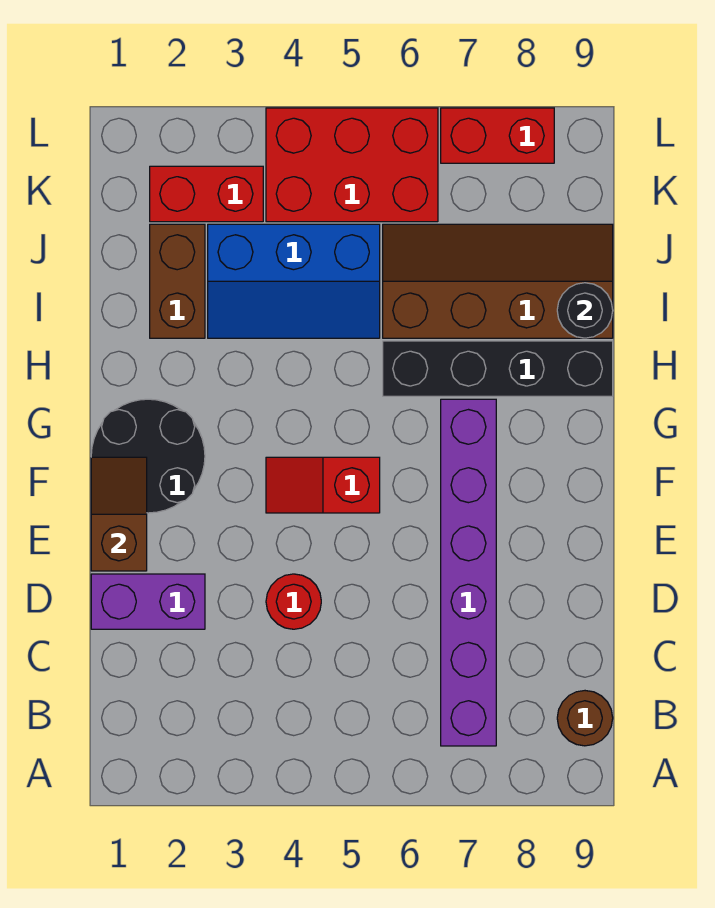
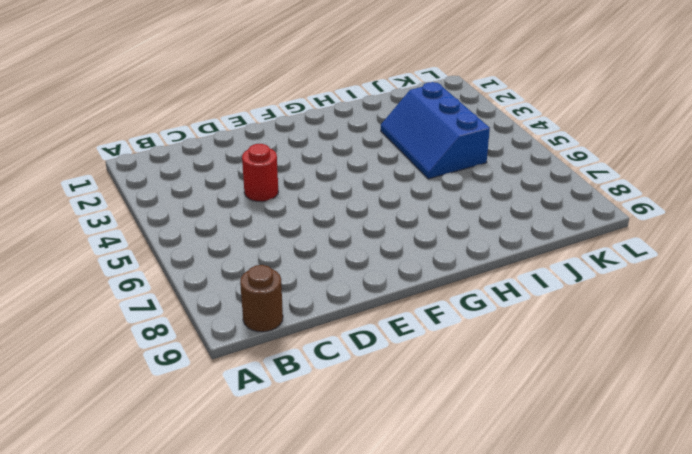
none -> purple brick B7:G7 level 1
none -> purple brick D1:D2 level 1
none -> black round brick F1:G2 level 1

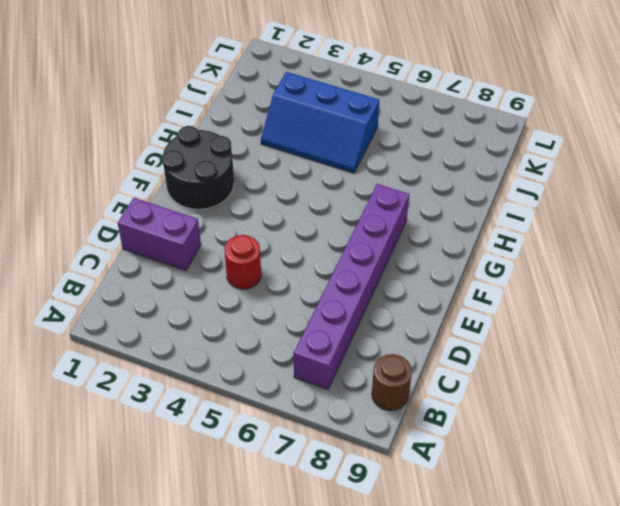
none -> red slope F4:F5 level 1 top 5
none -> black brick H6:H9 level 1
none -> brown brick I2:J2 level 1

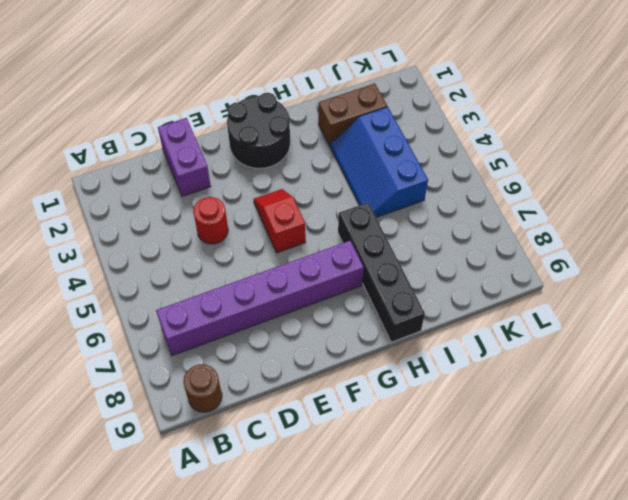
none -> brown slope I6:J9 level 1 top I
none -> red brick K2:K3 level 1
none -> red brick K4:L6 level 1

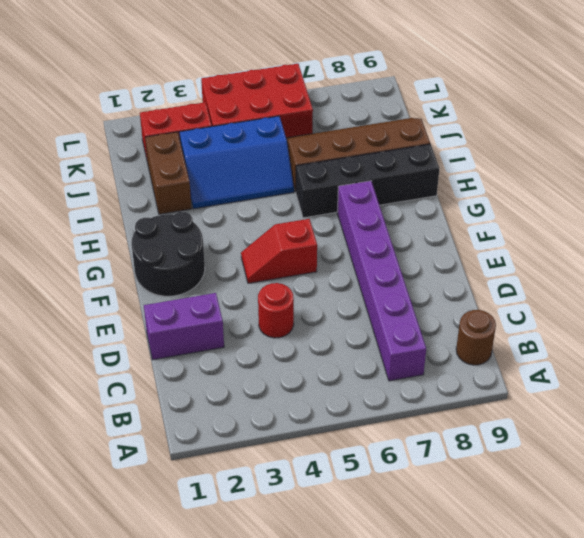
none -> red brick L7:L8 level 1
none -> brown slope E1:F1 level 2 top E
none -> black round brick I9 level 2

